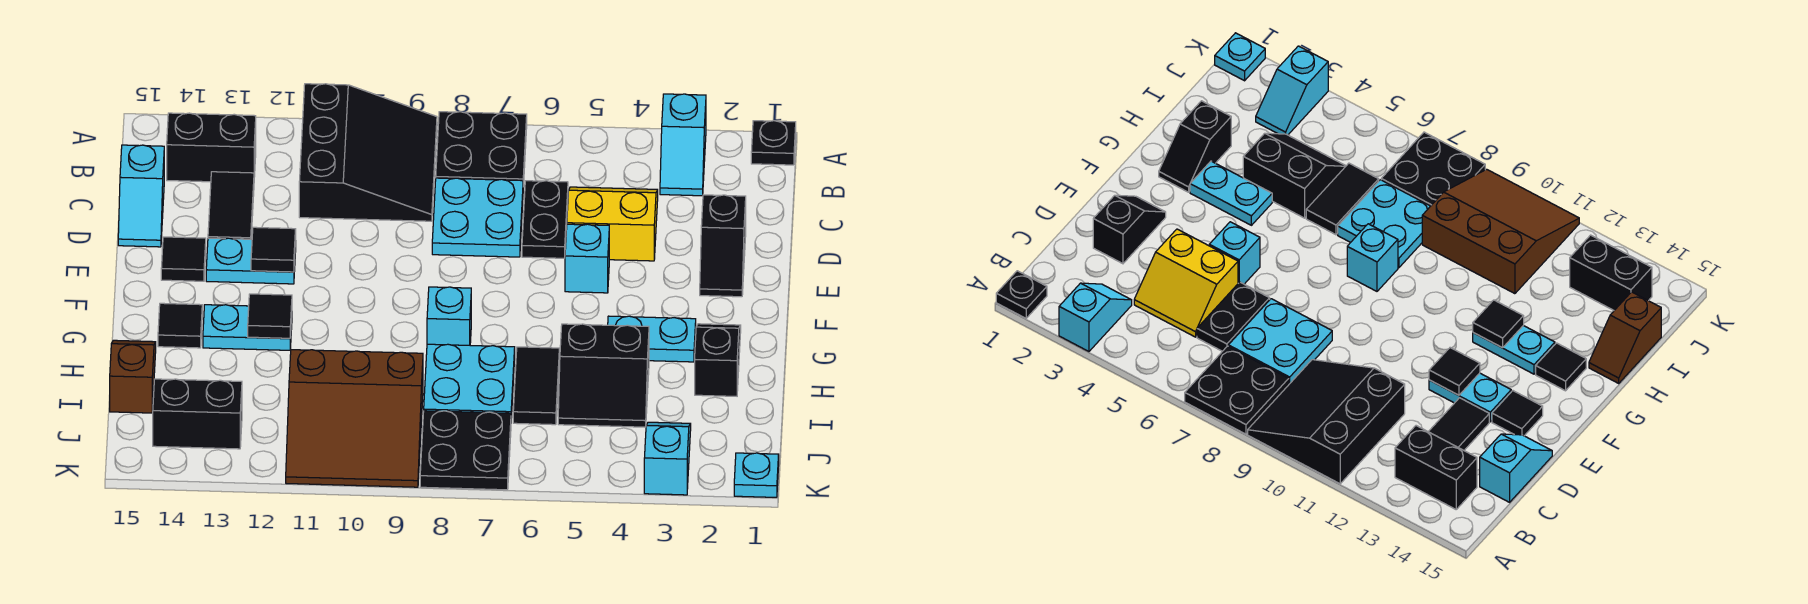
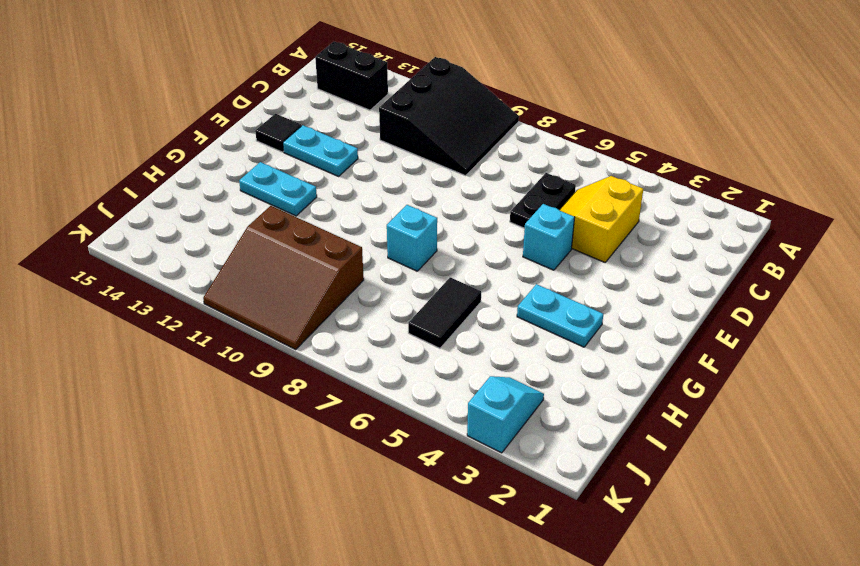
yellow slope C4:D5 level 1 top 4 -> yellow slope C4:D5 level 1 top D
none -> black plate A1 level 1
none -> cyan slope A3:B3 level 1 top A
none -> black plate A7:B8 level 1
none -> cyan plate C7:D8 level 1

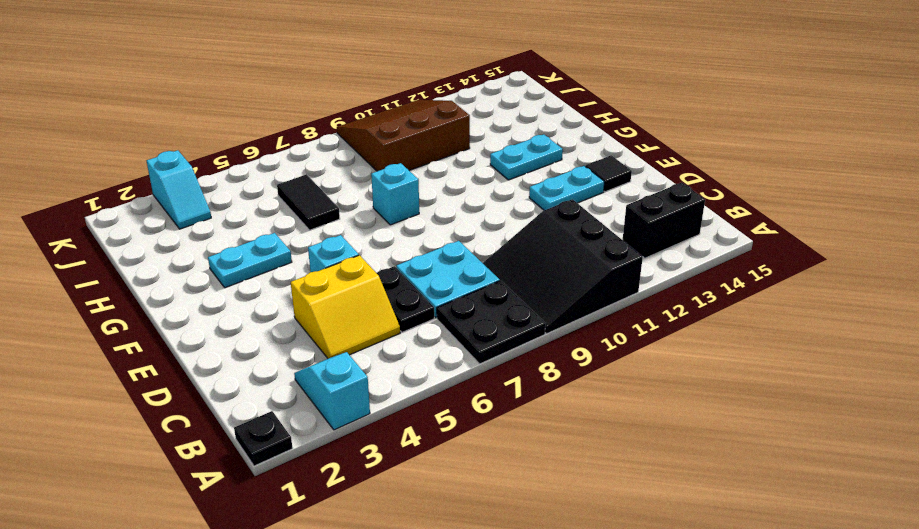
none -> black tile C13:D13 level 1
none -> cyan slope C15:D15 level 1 top C
none -> black slope D2:E2 level 1 top D
none -> black slope G2:H2 level 1 top H

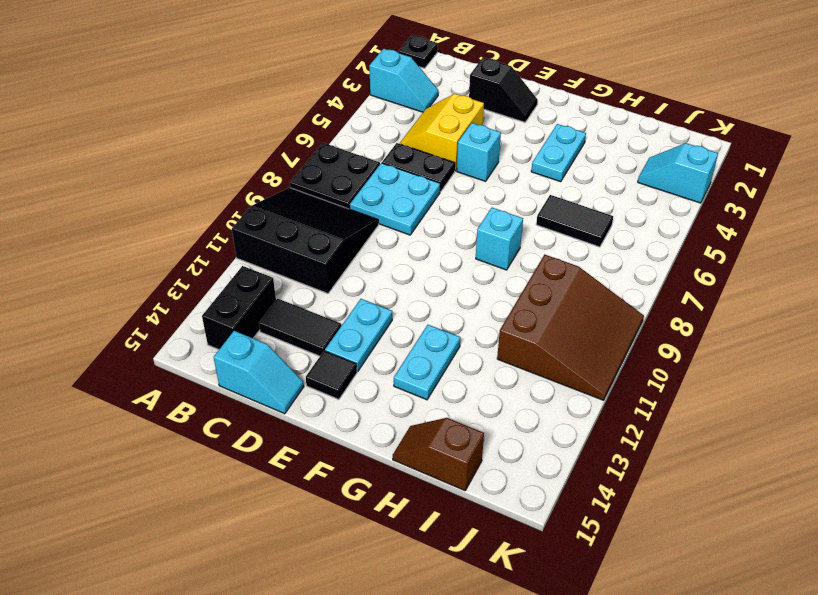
none -> black slope G2:H2 level 1 top H
none -> black tile G14 level 1
none -> black slope H4:I5 level 1 top H
none -> cyan plate H7:I8 level 1

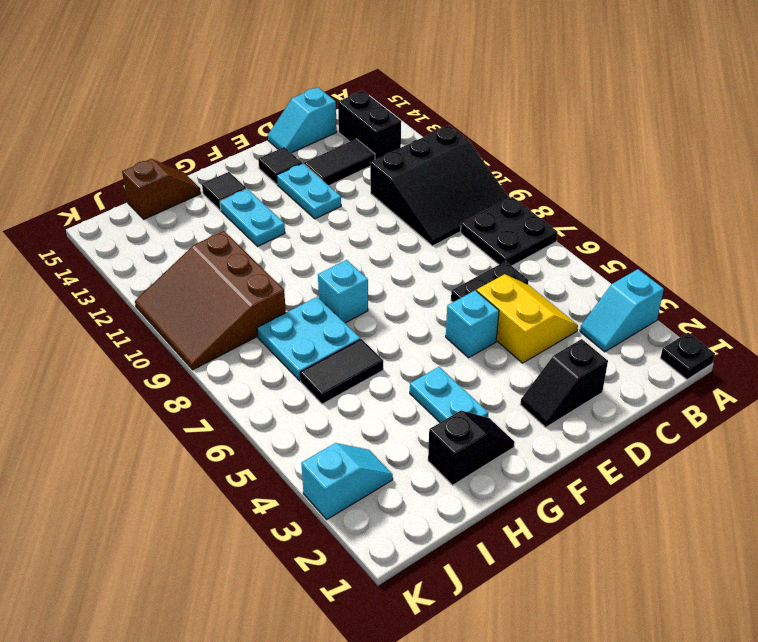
none -> cyan plate C7:D8 level 1
none -> black slope H4:I5 level 1 top H
none -> black plate J7:K8 level 1
none -> black brick J13:J14 level 1

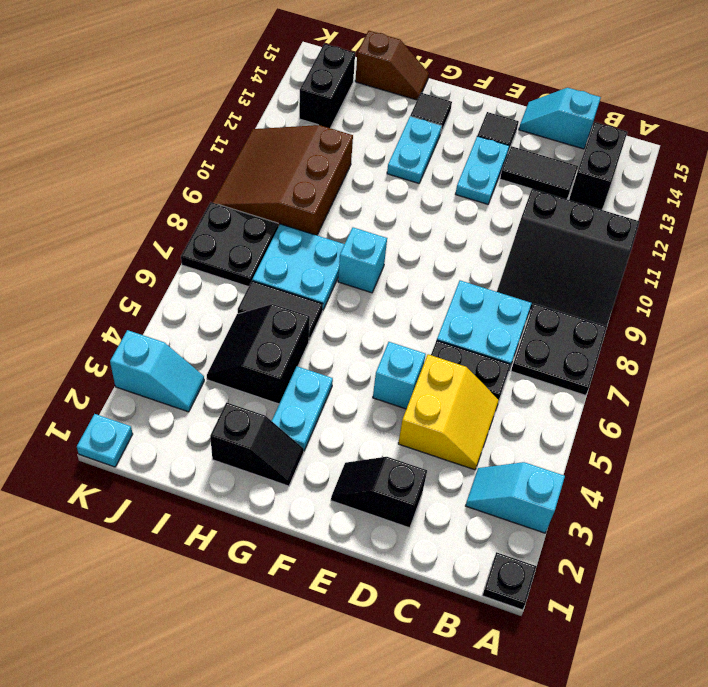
none -> black tile E12 level 2
none -> black tile G12 level 2

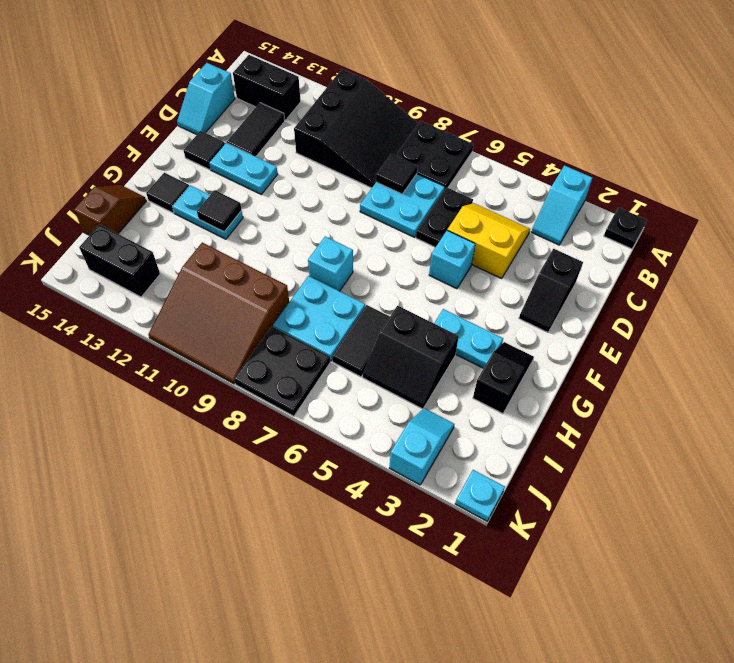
black tile C8 level 2 -> black tile E12 level 2

